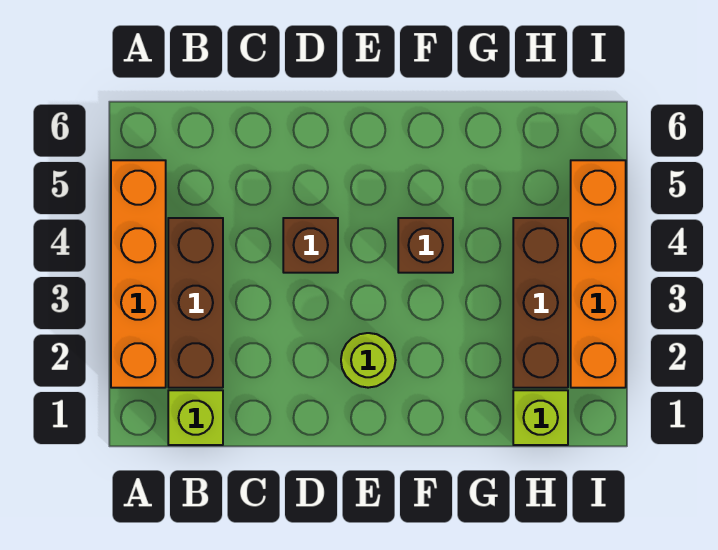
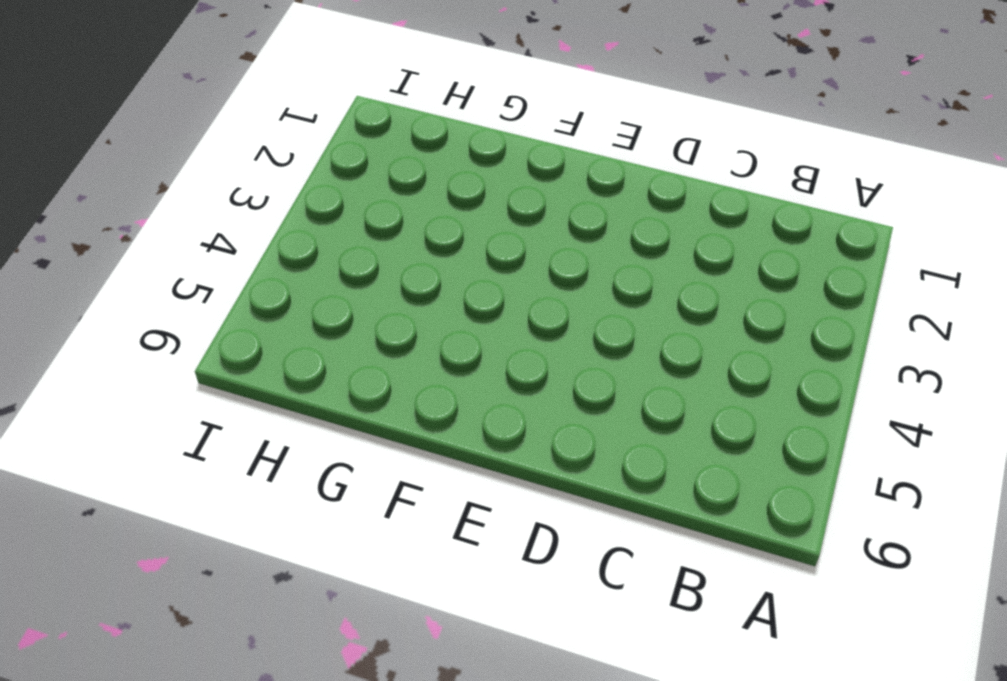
none -> orange brick A2:A5 level 1
none -> lime brick B1 level 1

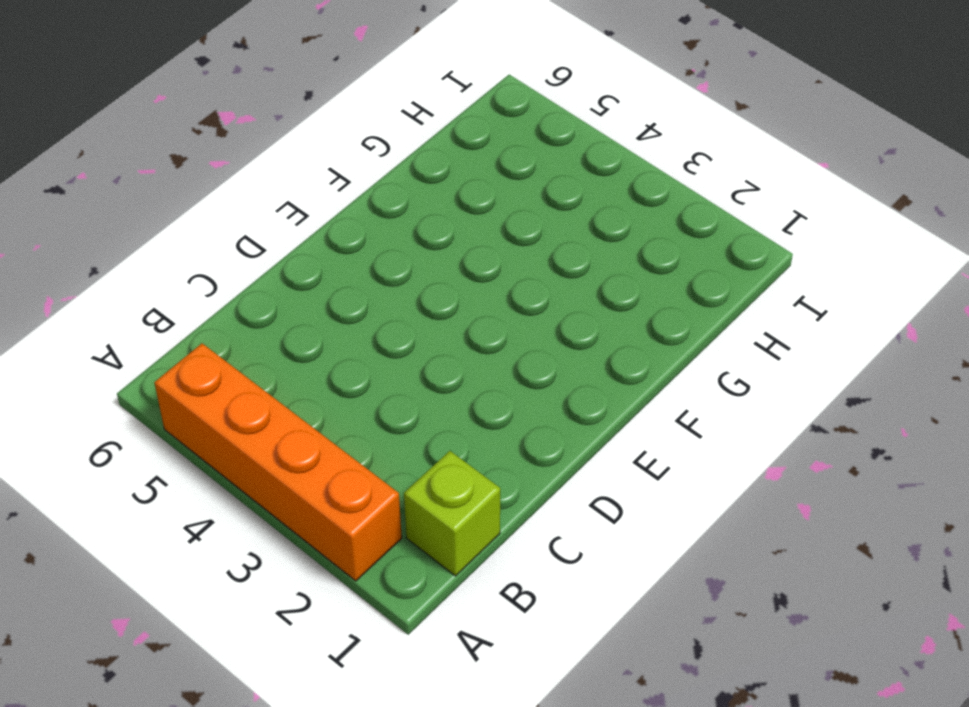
none -> brown brick B2:B4 level 1
none -> brown brick D4 level 1

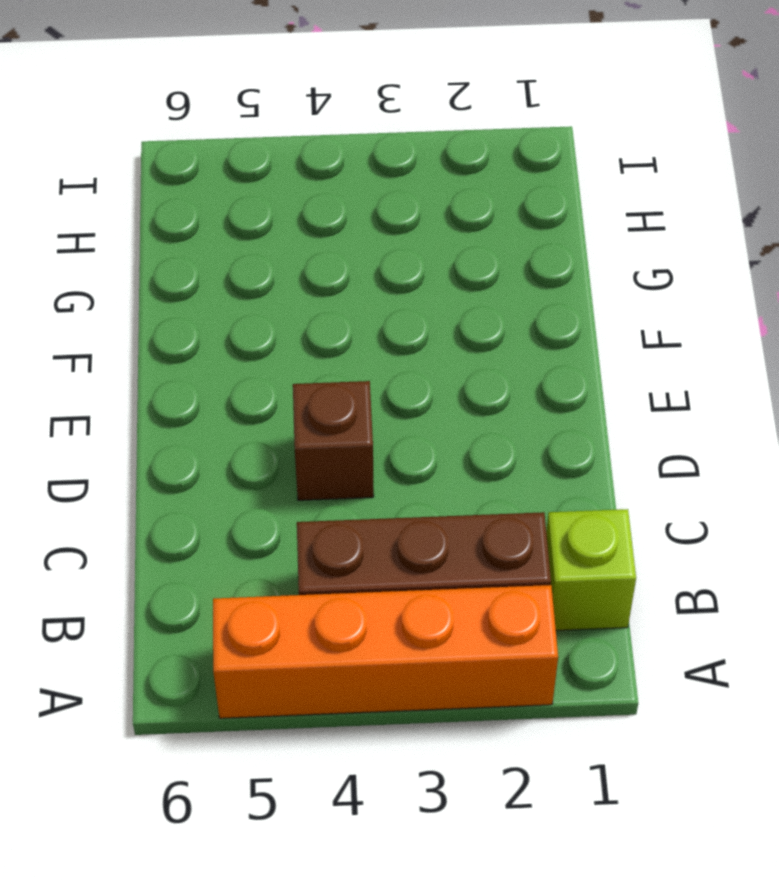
none -> lime round brick E2 level 1
none -> brown brick F4 level 1

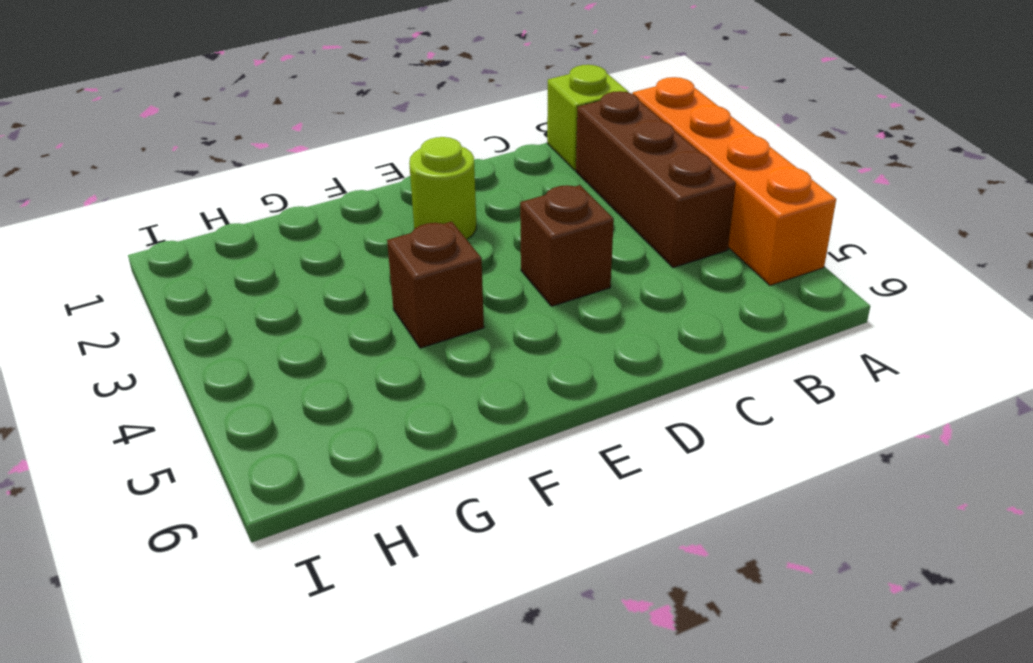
none -> lime brick H1 level 1
none -> brown brick H2:H4 level 1

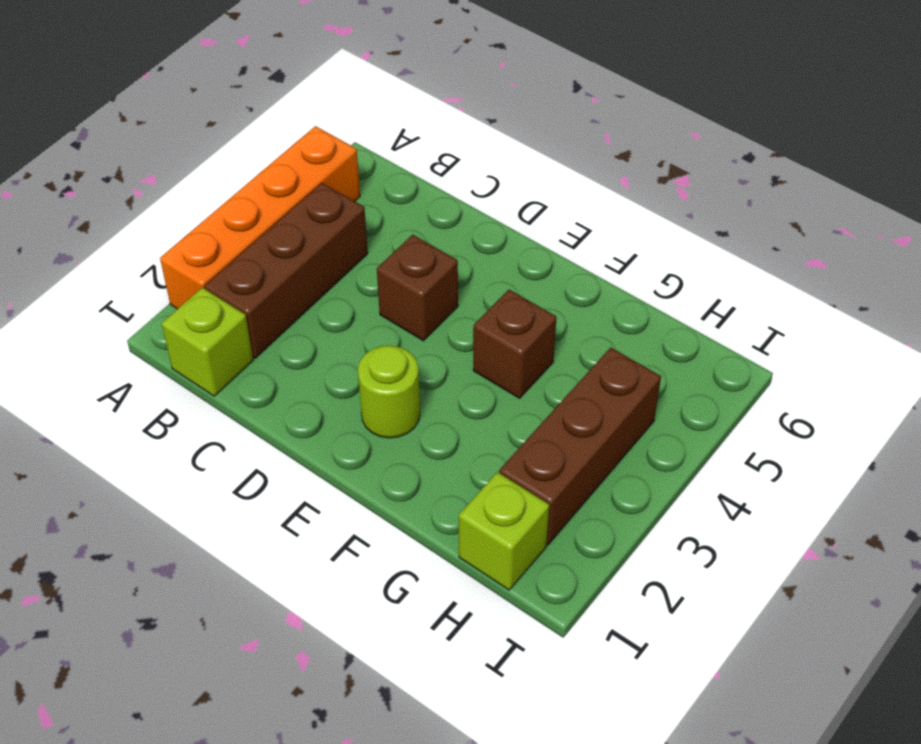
none -> orange brick I2:I5 level 1

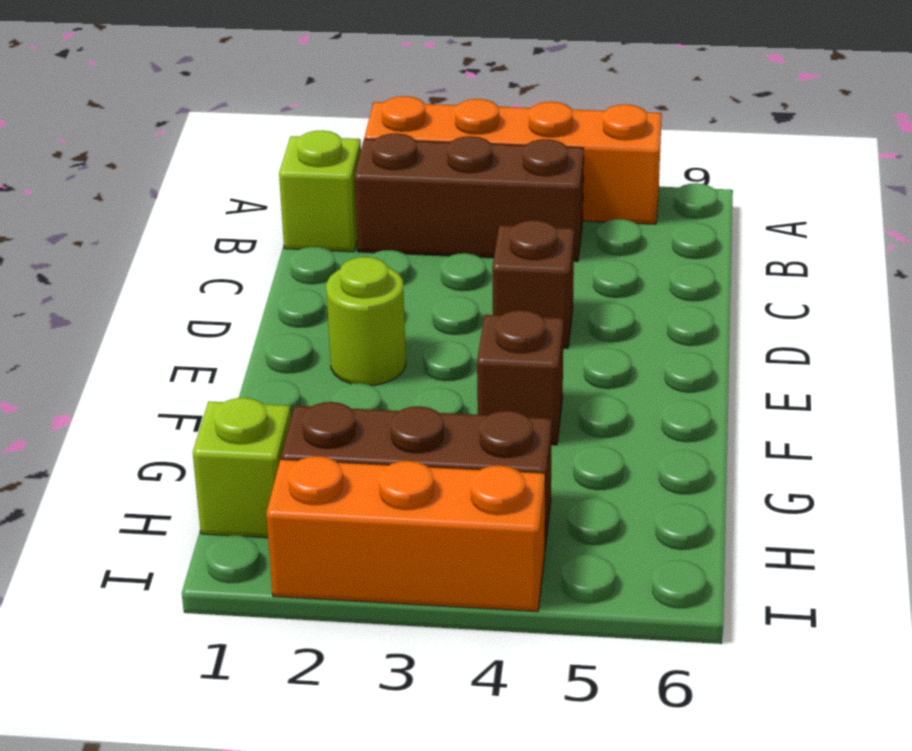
orange brick I2:I4 level 1 -> orange brick I2:I5 level 1

